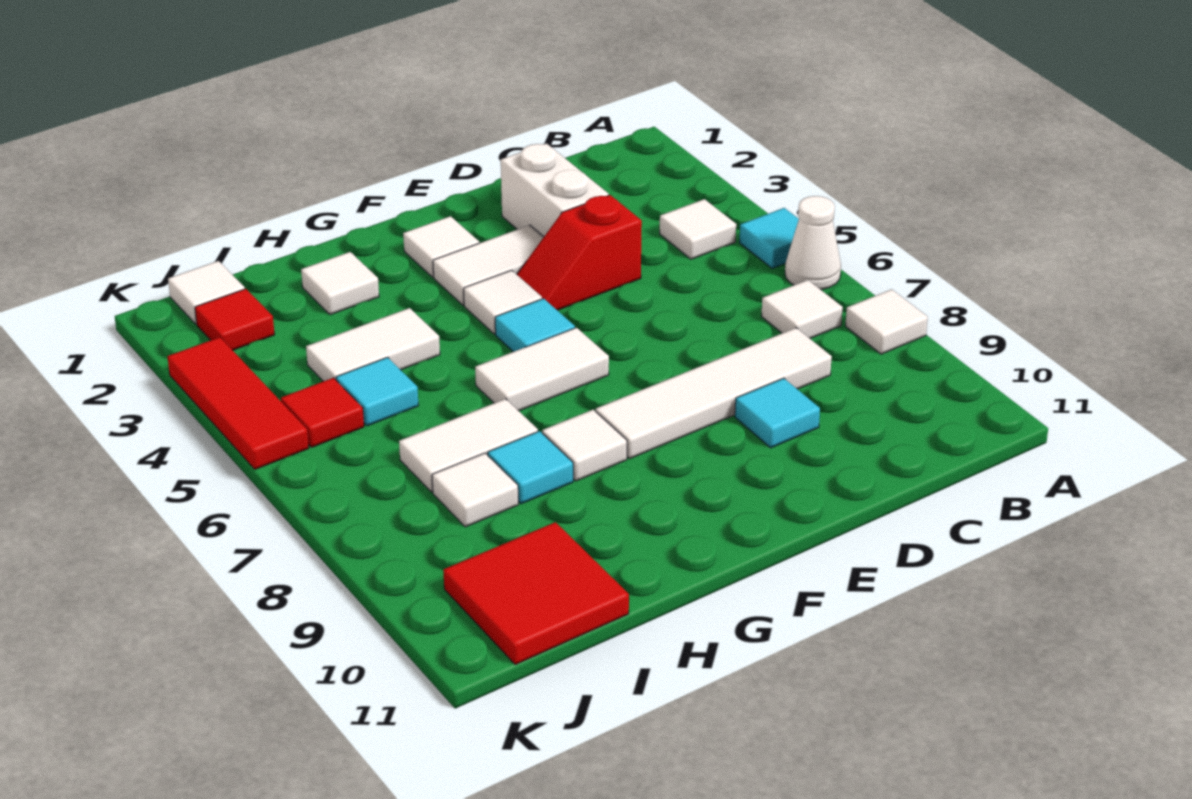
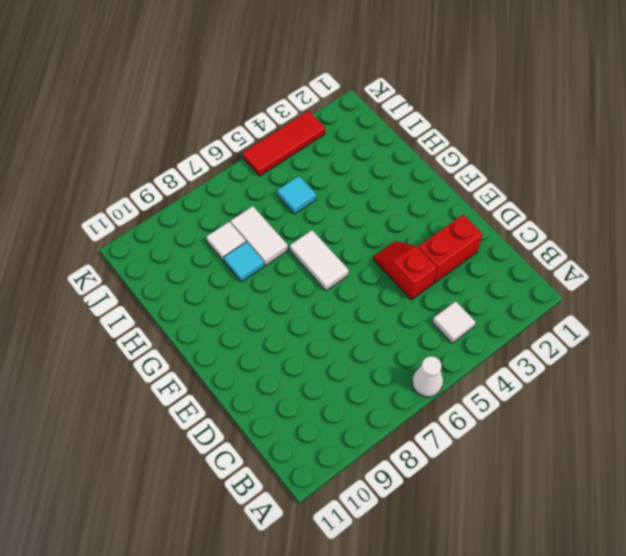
red brick D2:D3 level 1 -> white brick D2:D3 level 1
none -> cyan tile A5 level 1
none -> white tile A8 level 1
none -> white tile B7 level 1

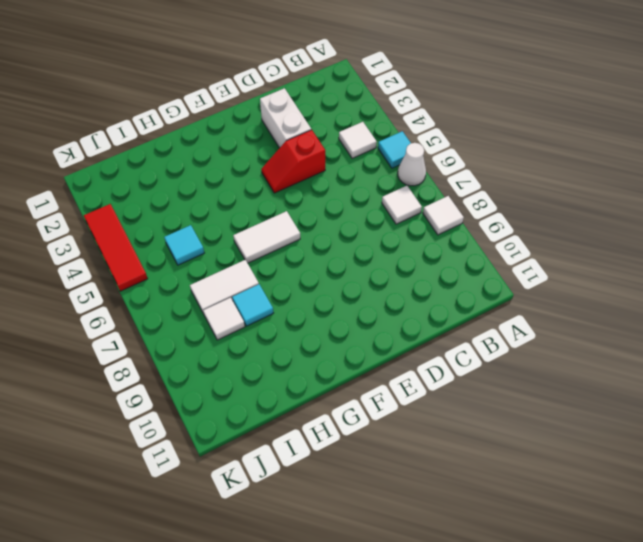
none -> white tile C8:F8 level 1
none -> cyan tile D9 level 1
none -> white tile E3:F3 level 1

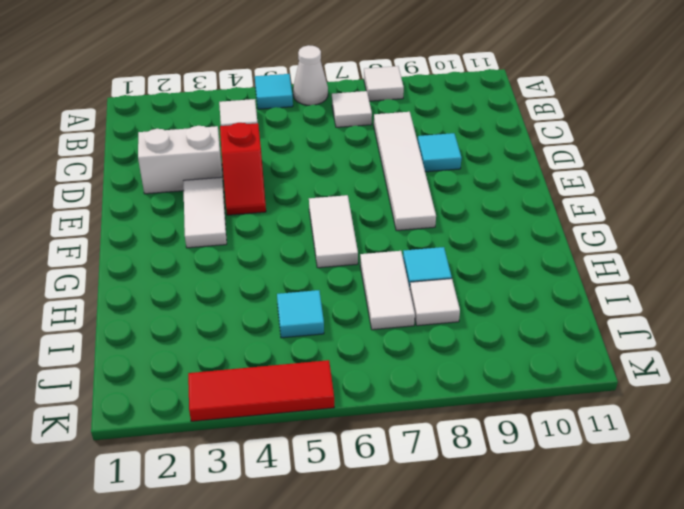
none -> white tile F2 level 1
none -> white tile F4 level 1
none -> cyan tile F5 level 1

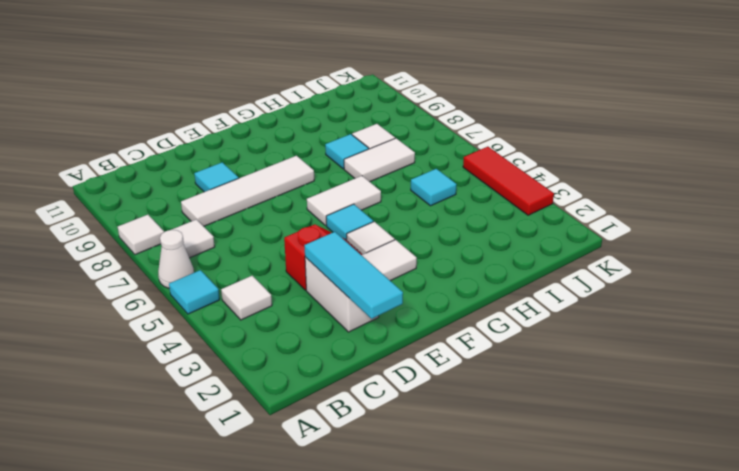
cyan tile D1:D3 level 2 -> none
none -> white tile F2 level 1
none -> white tile G8 level 1
none -> white tile H2 level 1

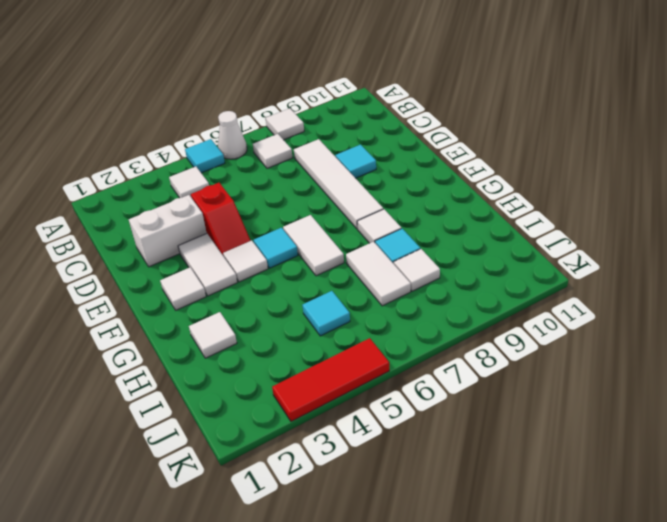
none -> white tile H4:I4 level 1
none -> red tile I10:J11 level 1
none -> white tile J1 level 1

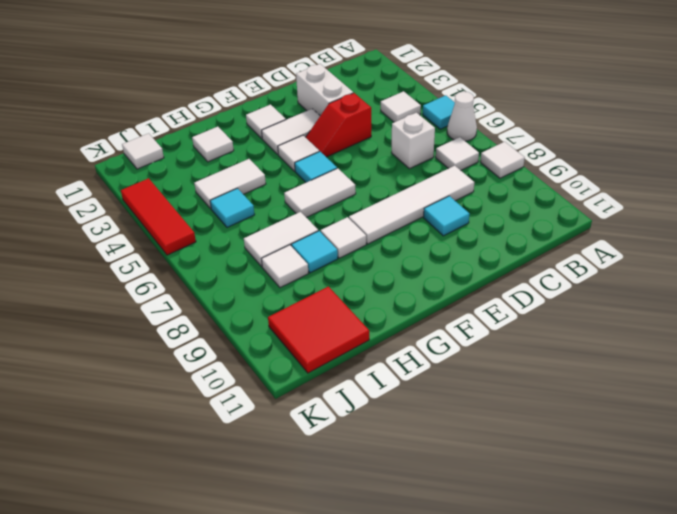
white brick C6 level 1 -> none
none -> red tile J2 level 1
none -> red tile J5 level 1

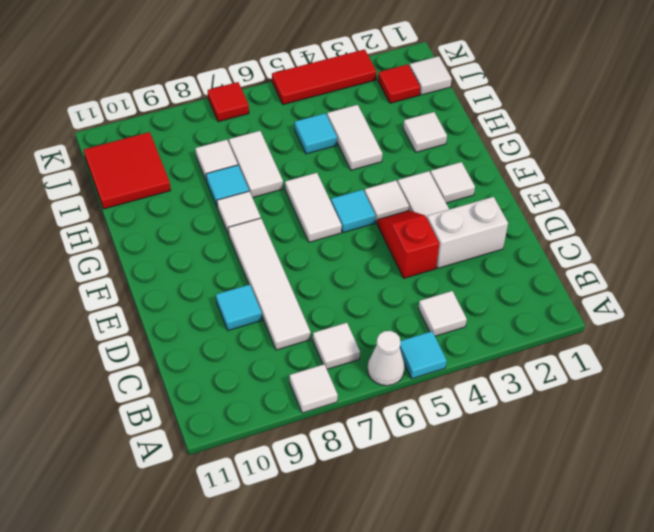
red tile K7 level 1 -> red tile J5 level 1

